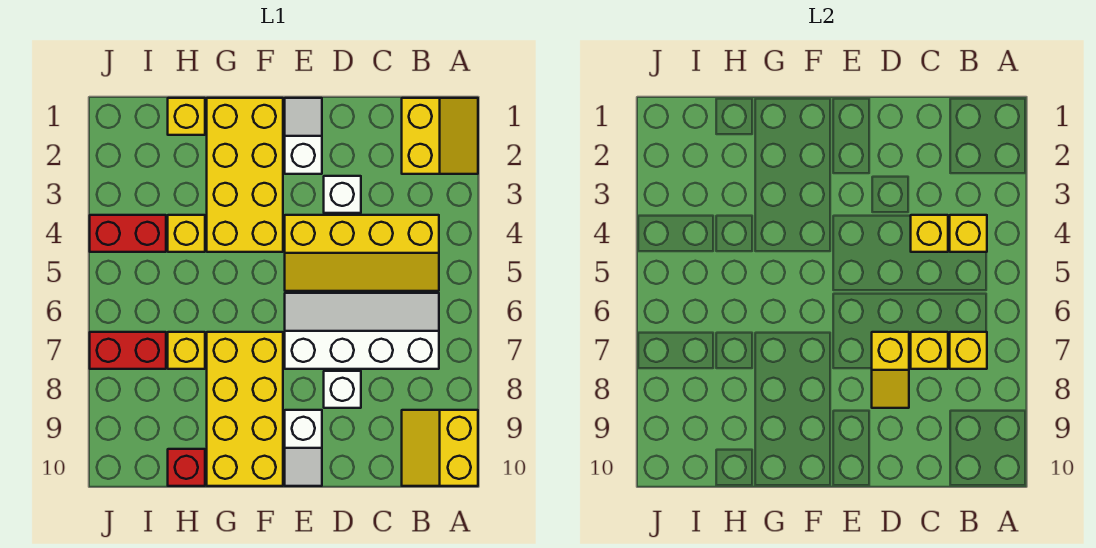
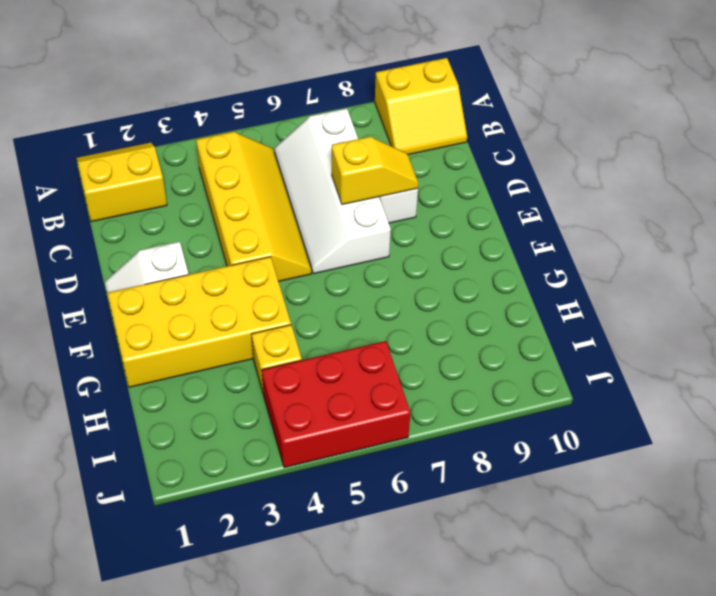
red brick I4:J6 level 1 -> red brick I4:J4 level 1
none -> white brick D3 level 1
none -> white slope E9:E10 level 1 top 9
none -> yellow brick F7:G10 level 1

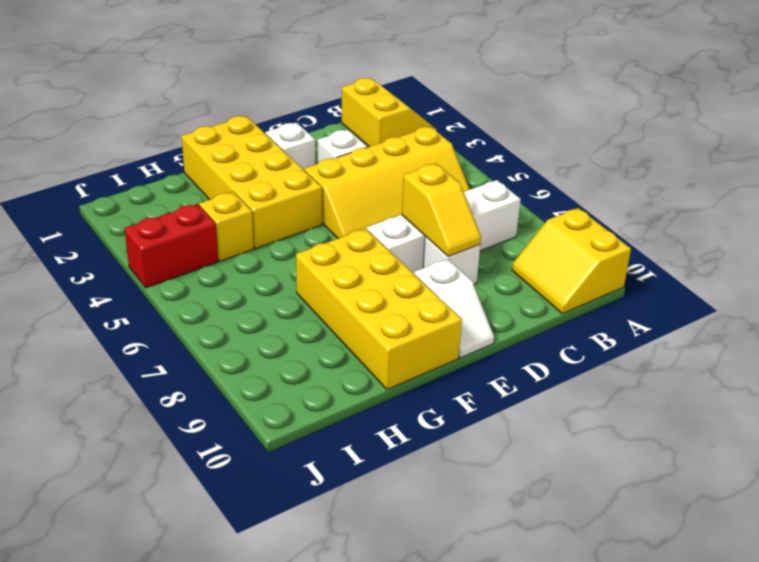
none -> yellow brick H1 level 1
none -> yellow brick H7 level 1
none -> red brick H10 level 1

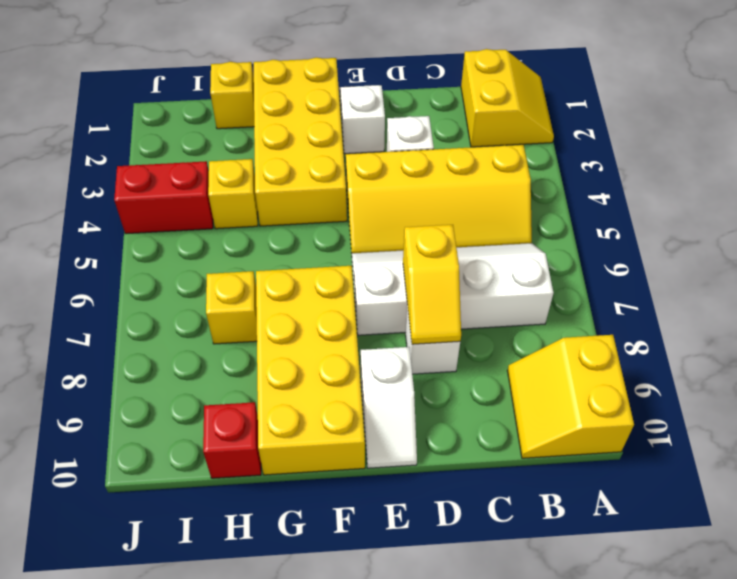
none -> red brick I7:J7 level 1
none -> yellow brick B4 level 2
none -> yellow brick B7 level 2

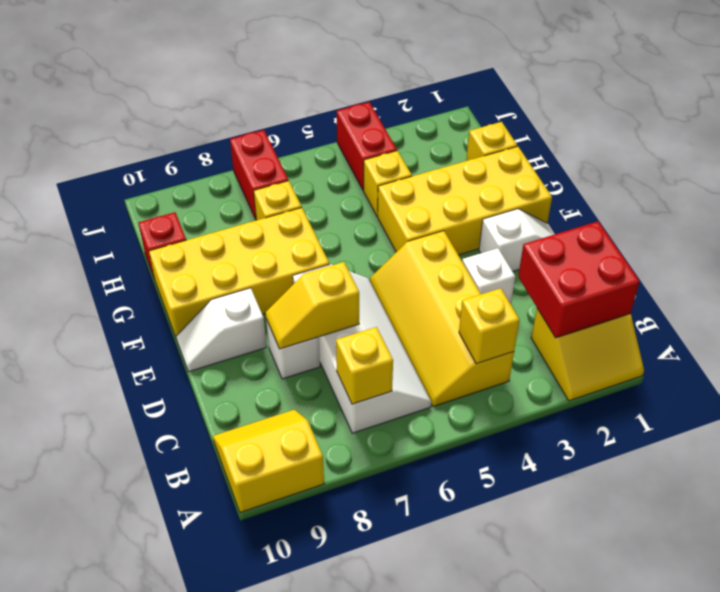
red brick B1:C2 level 2 -> none
none -> yellow brick C4 level 2
none -> yellow brick C7 level 2

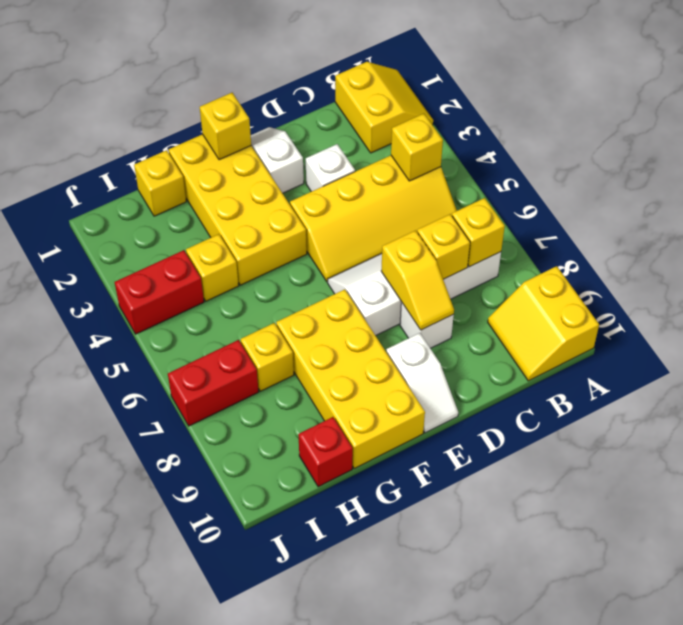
yellow brick F1 level 2 -> yellow brick C4 level 2

